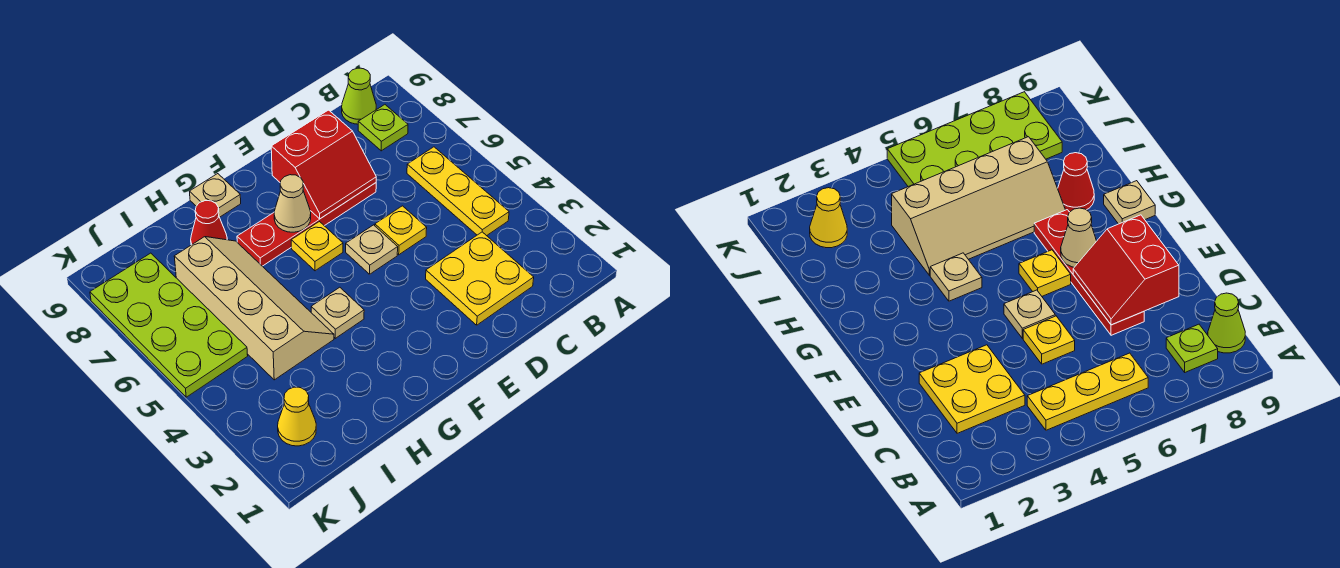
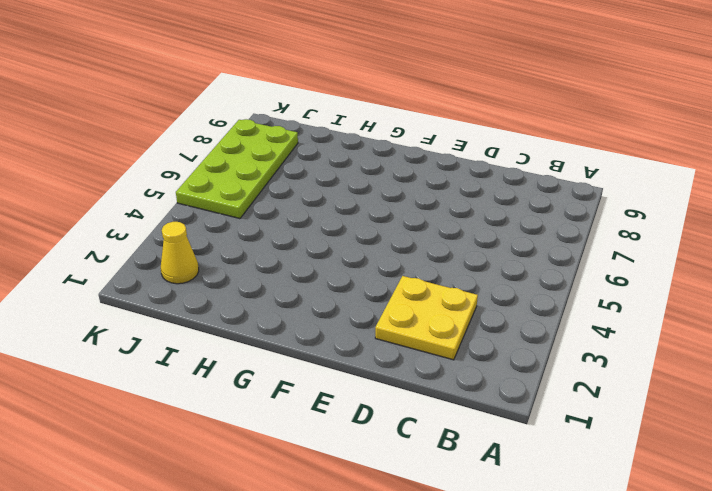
none -> yellow plate B4:B6 level 1
none -> lime plate B8 level 1
none -> lime cone B9 level 1

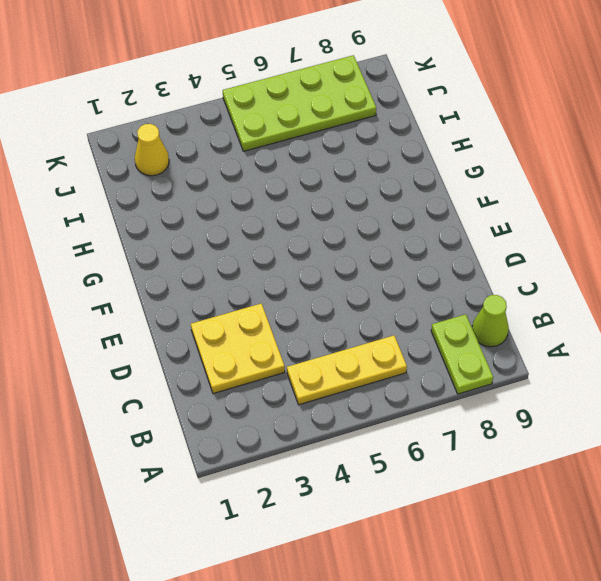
lime plate A8:B8 level 1 -> lime plate B8 level 1
none -> yellow plate D5 level 1
none -> red plate D7:G7 level 1
none -> tan plate E5 level 1

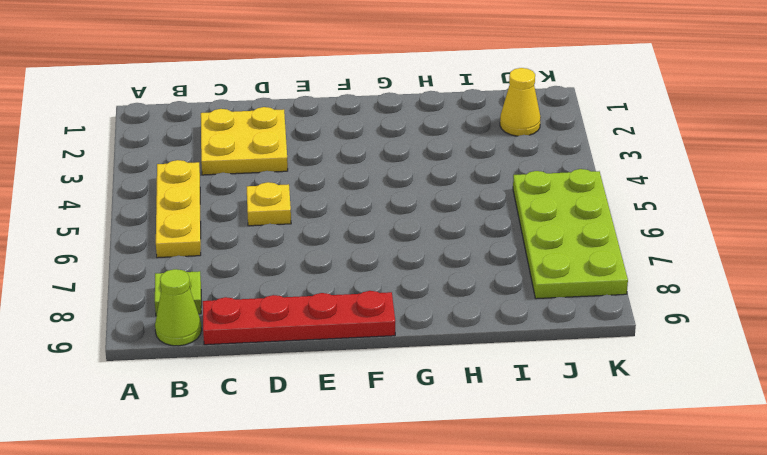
red plate C9:F9 level 1 -> red plate D7:G7 level 1
none -> tan plate E5 level 1
none -> yellow plate F6 level 1
none -> tan plate G4 level 1

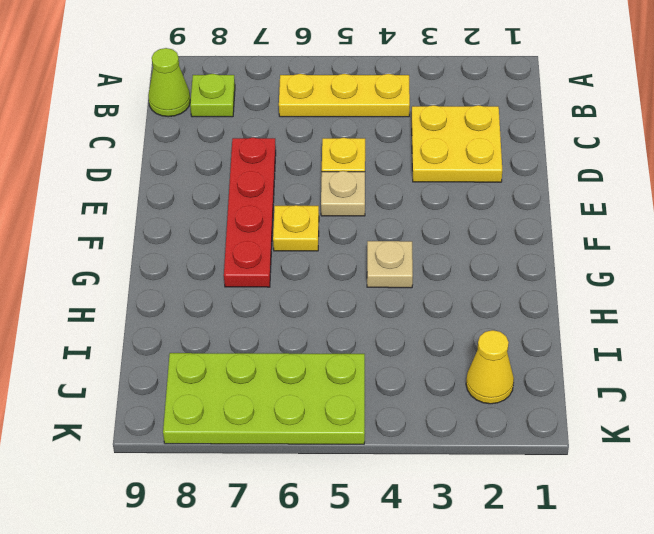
none -> tan plate G9 level 1
none -> tan slope H4:I7 level 1 top I
none -> red cone H8 level 1

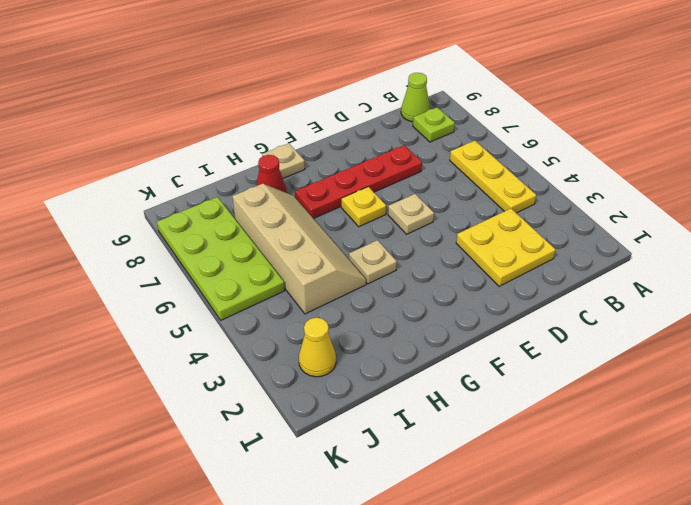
none -> yellow plate D5 level 1
none -> red slope D7:E8 level 2 top 8
none -> tan cone F7 level 2

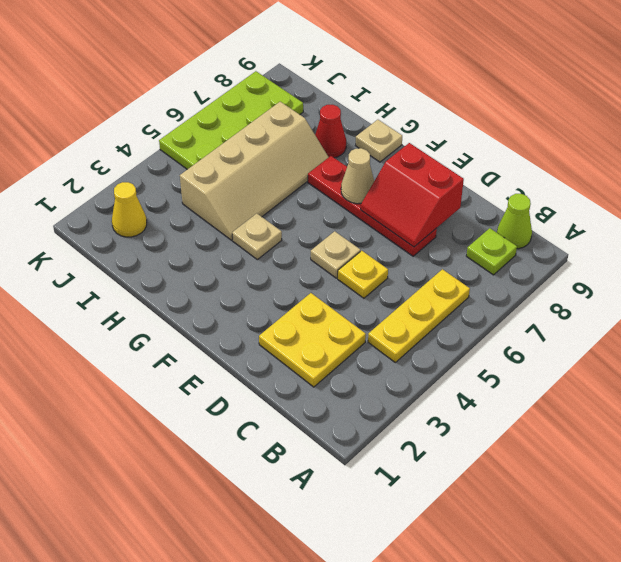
none -> yellow plate F6 level 1

